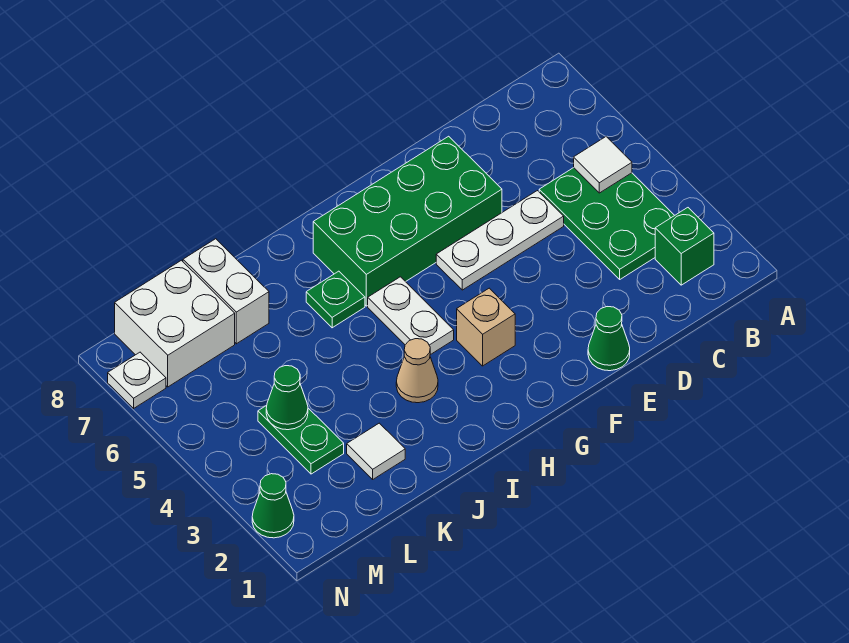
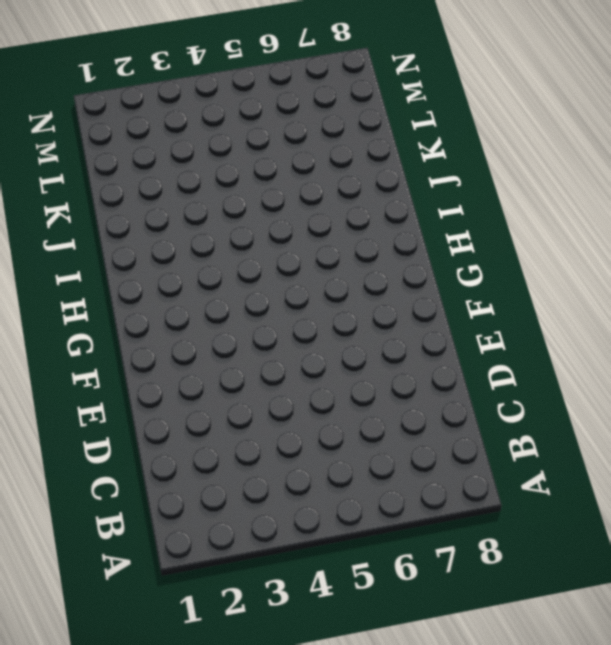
none -> green brick B2 level 1
none -> green plate B3:C5 level 1
none -> white plate D5:F5 level 1

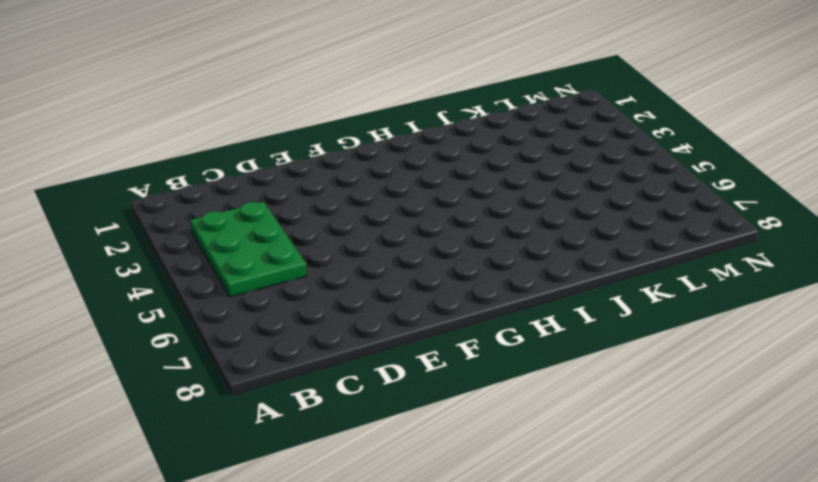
none -> green brick B2 level 1
none -> white plate D5:F5 level 1
none -> green cone E1 level 1

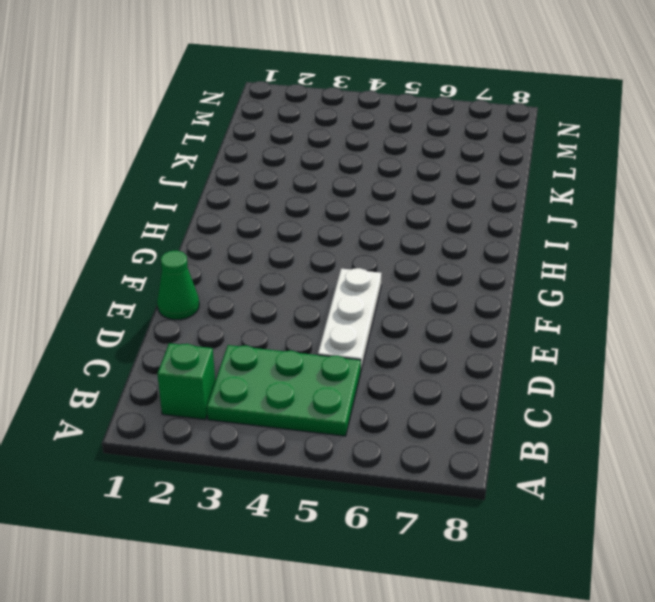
none -> green brick E6:H7 level 1
none -> tan brick G3 level 1
none -> white plate H4:H5 level 1

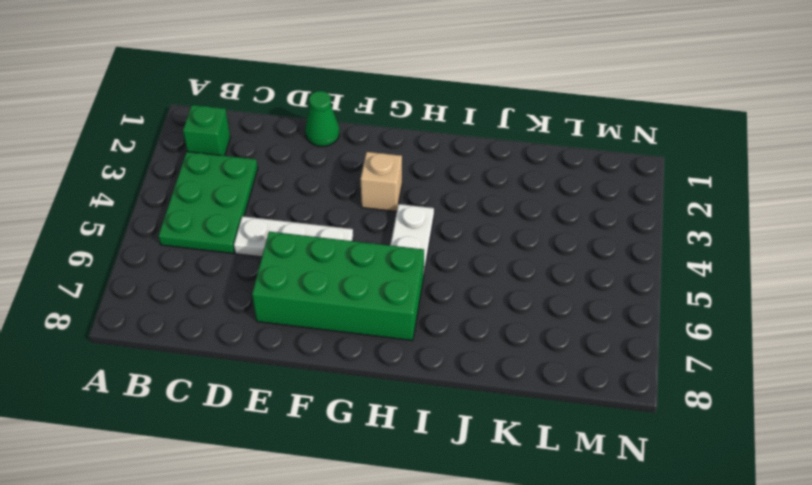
none -> tan cone I3 level 1
none -> green plate I6 level 1
none -> white tile K2 level 1

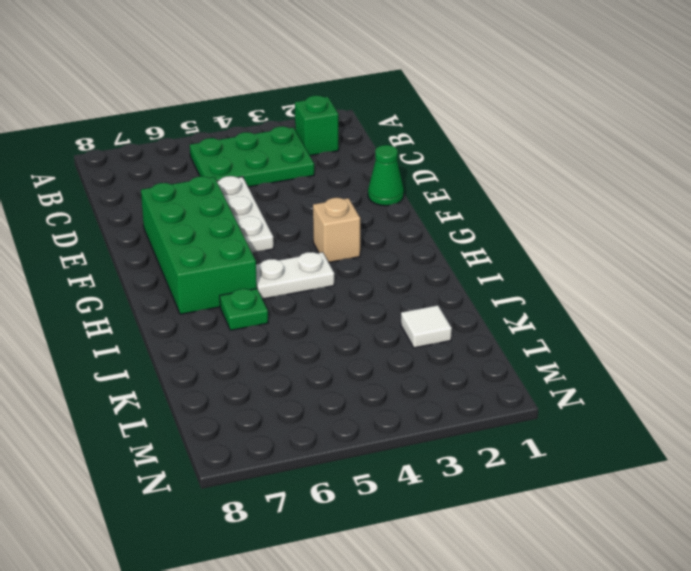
none -> tan cone I3 level 1
none -> white brick K7:K8 level 1
none -> green plate L3:L4 level 1

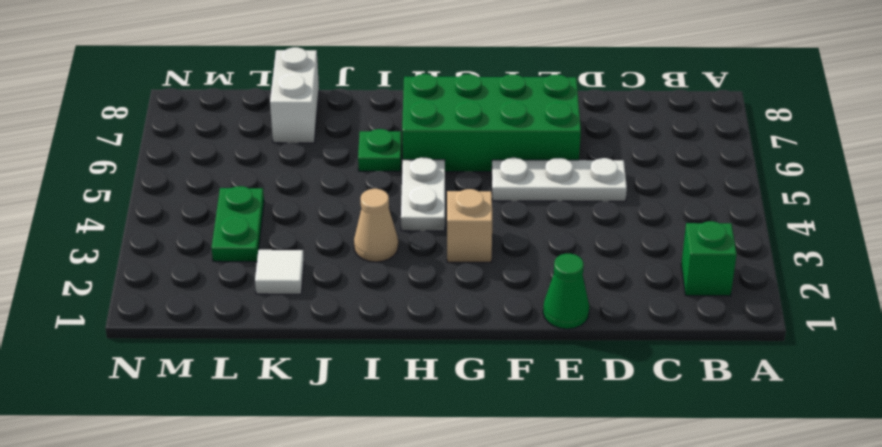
none -> green plate B3:C5 level 1
none -> white brick L7:M8 level 1
none -> green cone N2 level 1

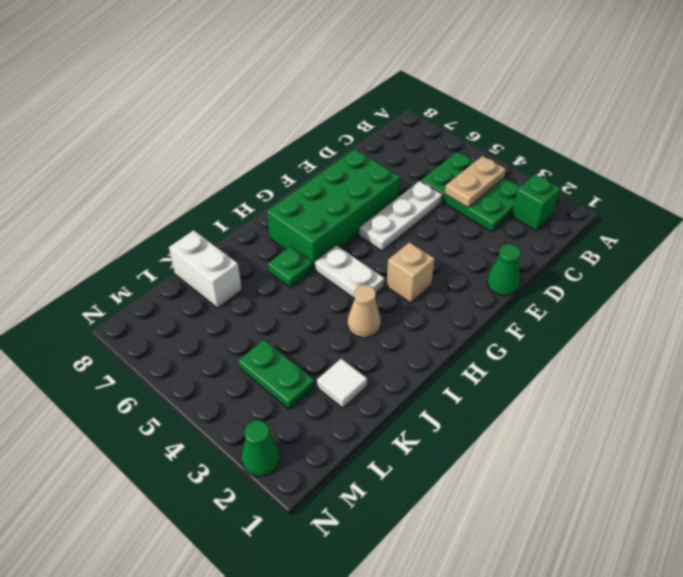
tan plate B4:C4 level 2 -> none
none -> white brick L7:M8 level 1
none -> white plate N7 level 1
none -> white tile B5 level 2

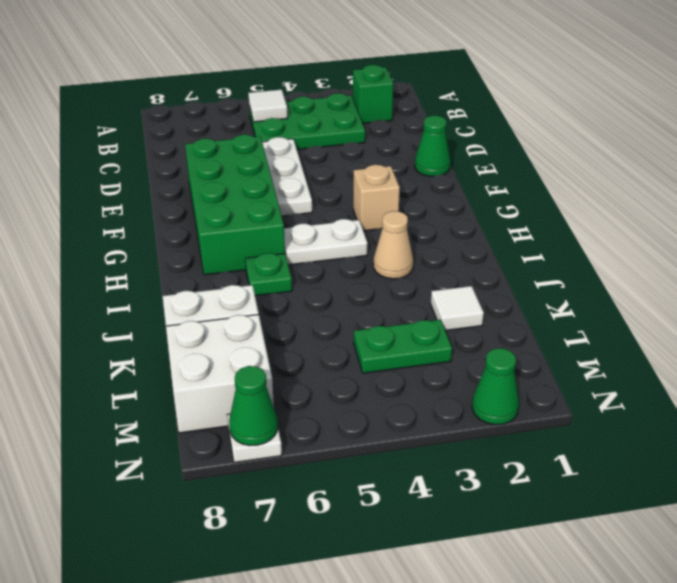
green cone N7 level 2 -> green cone L4 level 2

